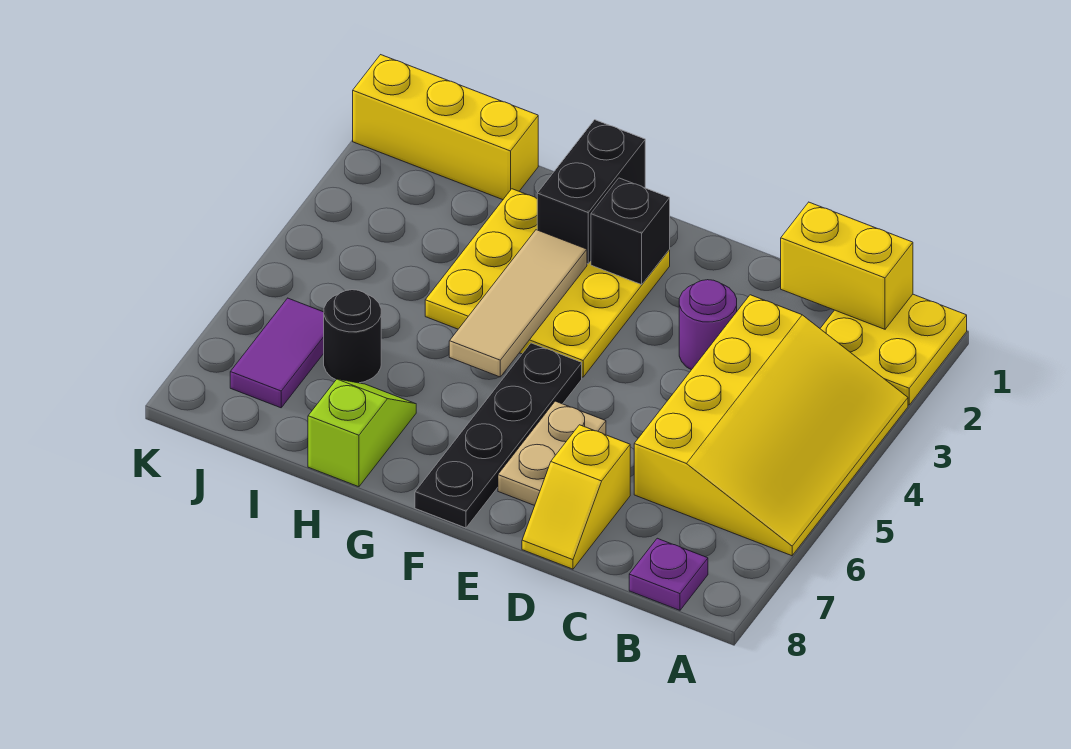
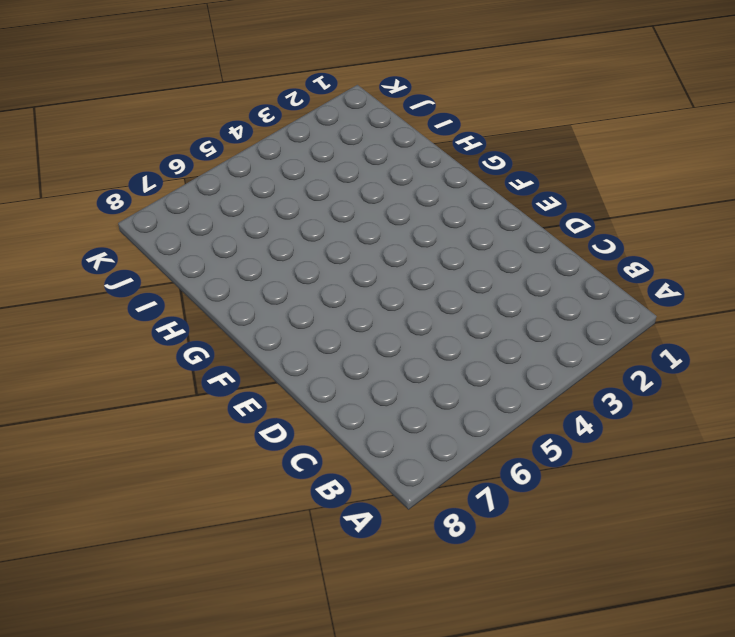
none -> yellow plate A1:B2 level 1
none -> yellow slope A3:C6 level 1 top C
none -> purple plate B8 level 1

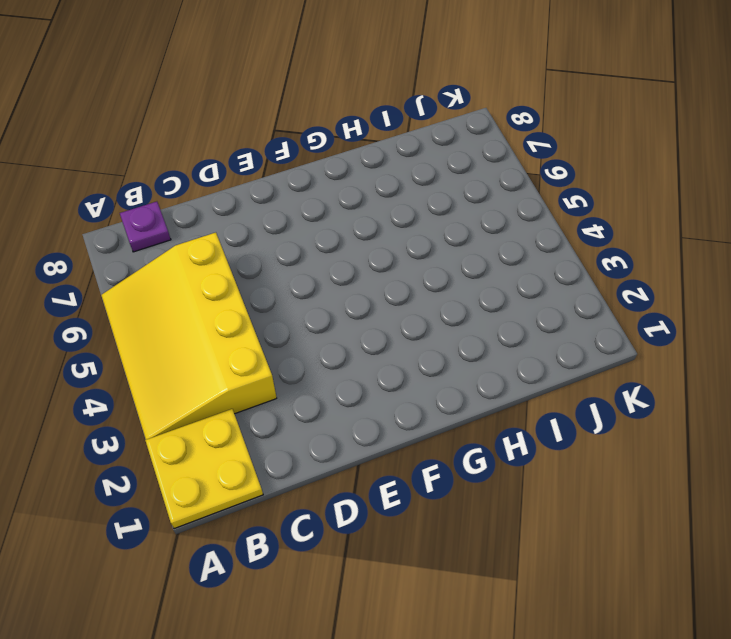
none -> purple round brick D3 level 1
none -> yellow slope D7:D8 level 1 top 7
none -> tan plate E6:E7 level 1

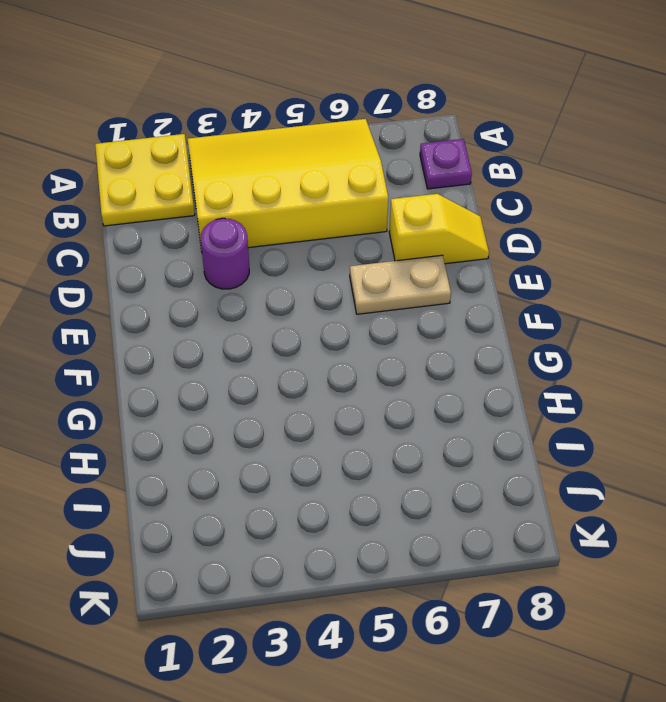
none -> yellow plate F2:H4 level 1
none -> black plate F5:F8 level 1
none -> lime slope H7:H8 level 1 top 8

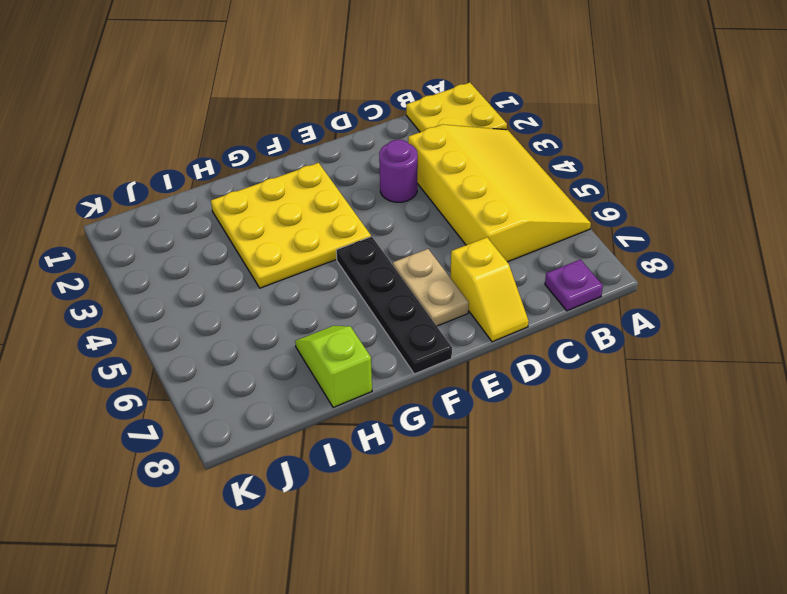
none -> yellow brick I1:K1 level 1
none -> black round brick I6 level 1
none -> purple tile J6:J7 level 1

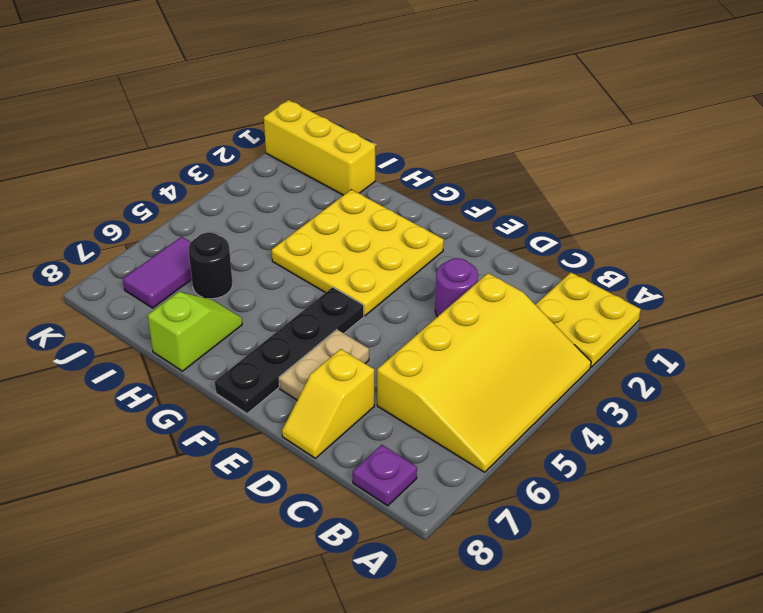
none -> yellow brick B1:C1 level 2
none -> black brick F2 level 2
none -> black brick G1:G2 level 2

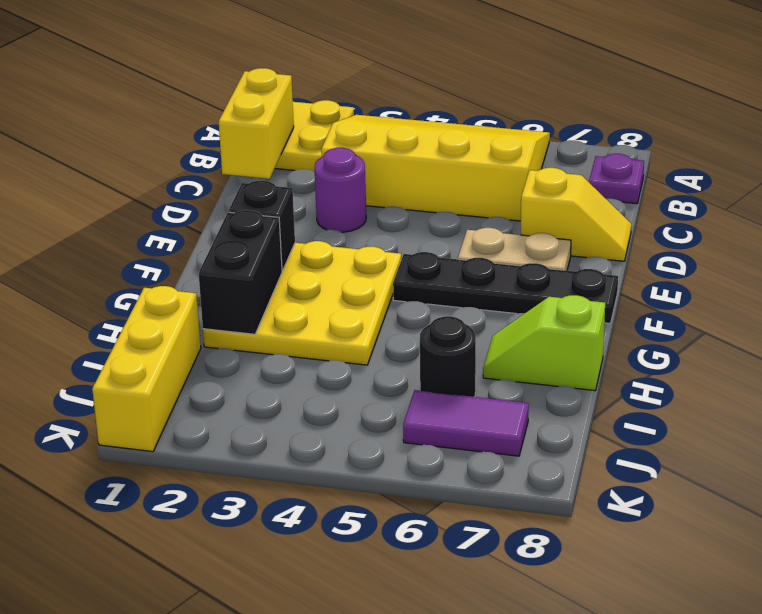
black brick G2:H2 level 2 -> black brick G1:G2 level 2
none -> tan tile G3:G5 level 2

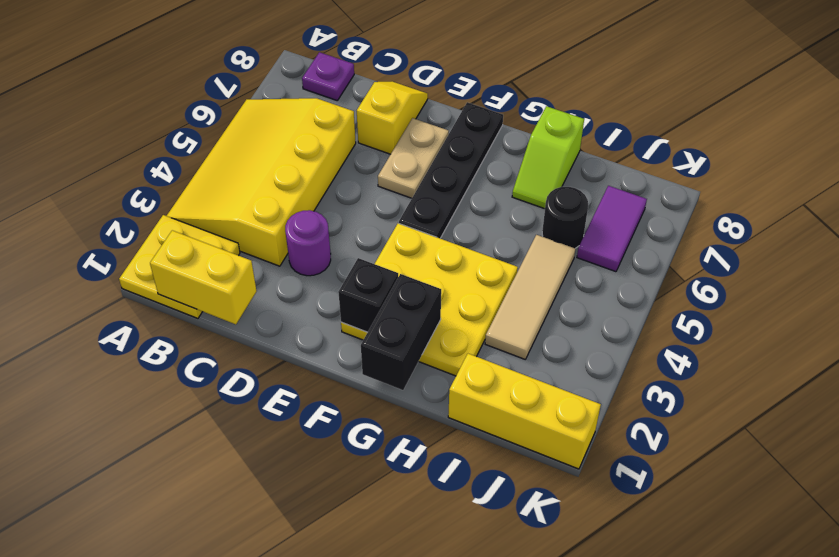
tan tile I3:I5 level 1 -> tan tile G3:G5 level 2

